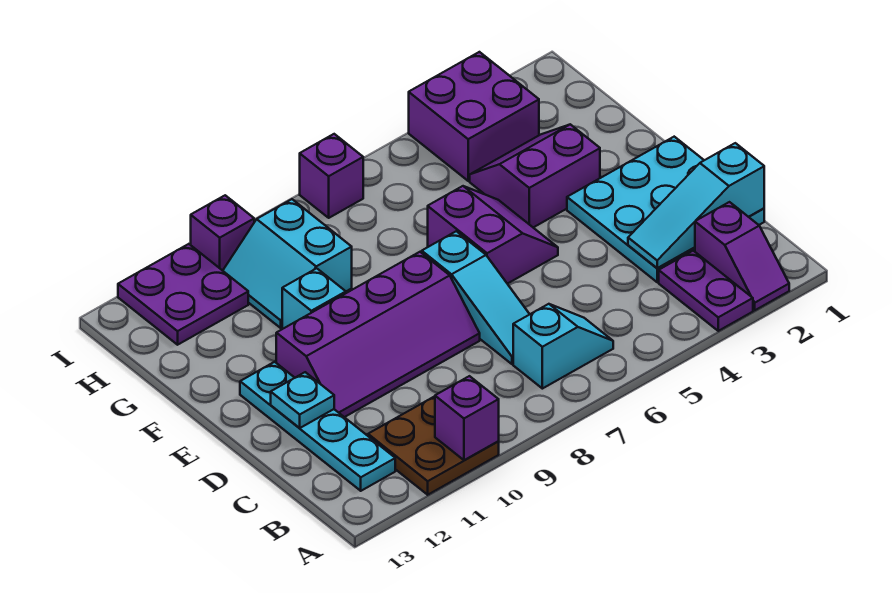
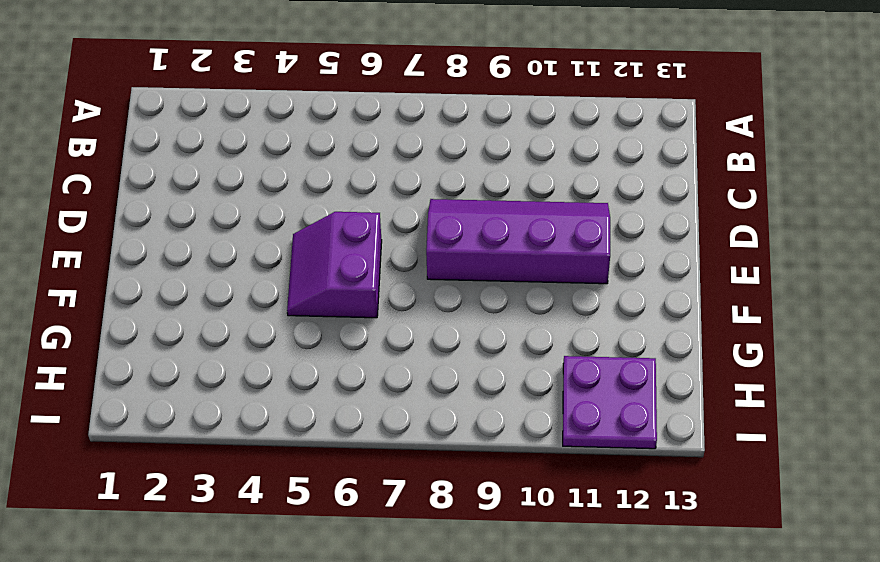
none -> purple slope A2:B2 level 1 top B
none -> purple plate A3:B3 level 1
none -> brown plate A10:B11 level 1

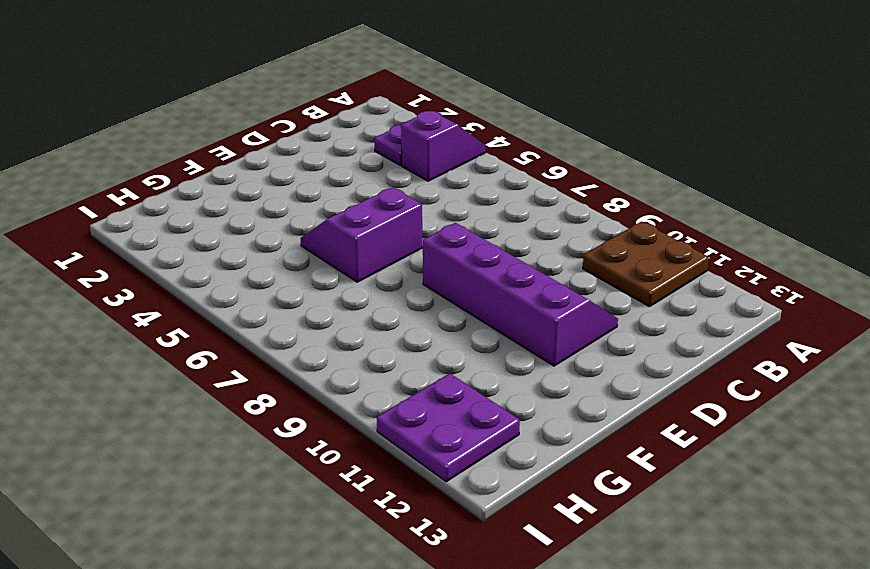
purple slope A4:B4 level 1 top B -> purple slope A2:B2 level 1 top B
none -> cyan slope B6:B7 level 1 top 7
none -> cyan plate B12:E12 level 1
none -> cyan plate C1:E3 level 1

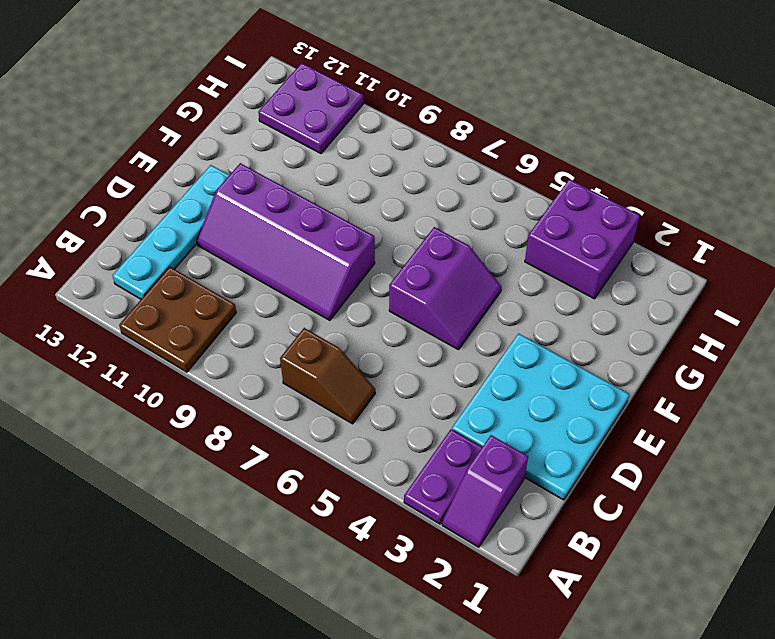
brown slope B6:B7 level 1 top 7 -> cyan slope B6:B7 level 1 top 7
none -> cyan slope C7:E7 level 1 top E
none -> purple slope F3:G4 level 1 top F
none -> cyan brick F10 level 1

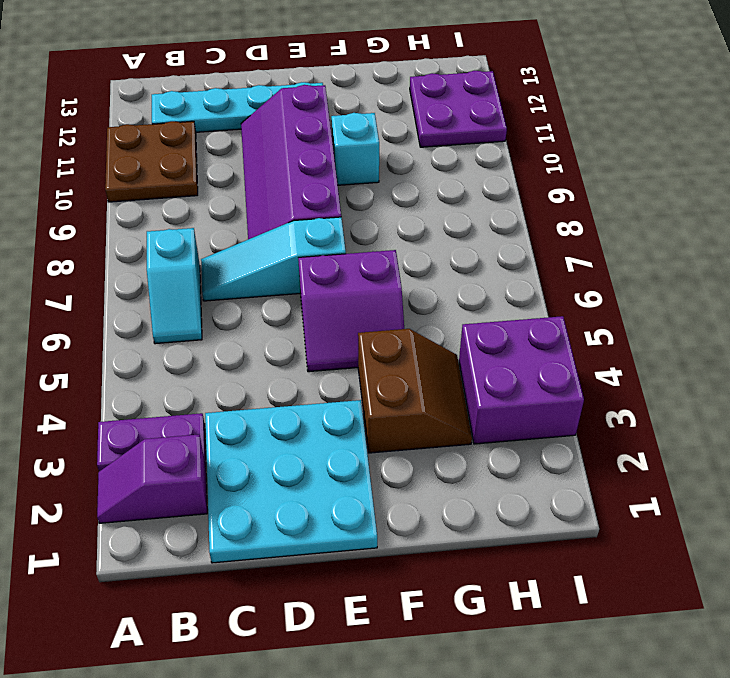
brown slope F3:G4 level 1 top F -> purple slope F3:G4 level 1 top F
none -> cyan slope G9:H10 level 1 top 9
none -> purple brick I7 level 1
none -> purple brick I10 level 1

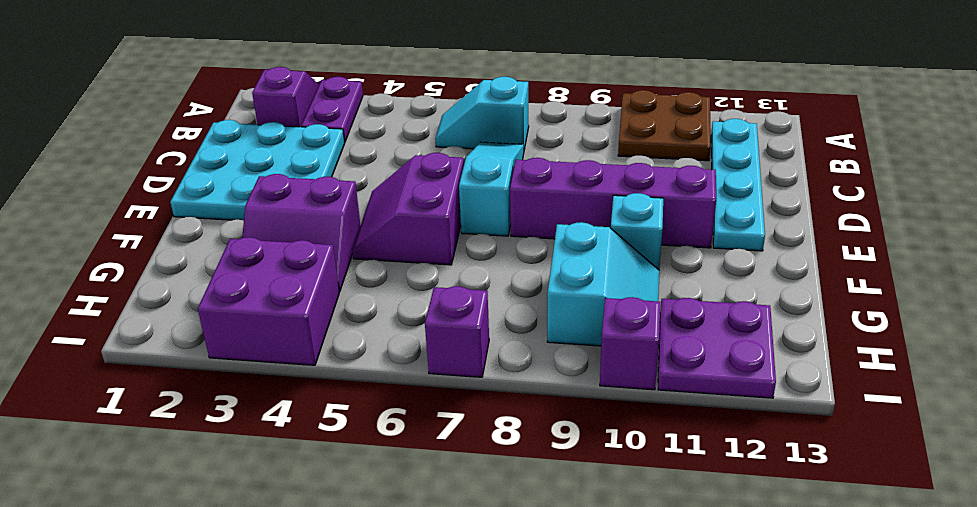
none -> purple brick A10 level 2
none -> cyan slope C1:C3 level 2 top 1
none -> cyan plate D12 level 2

